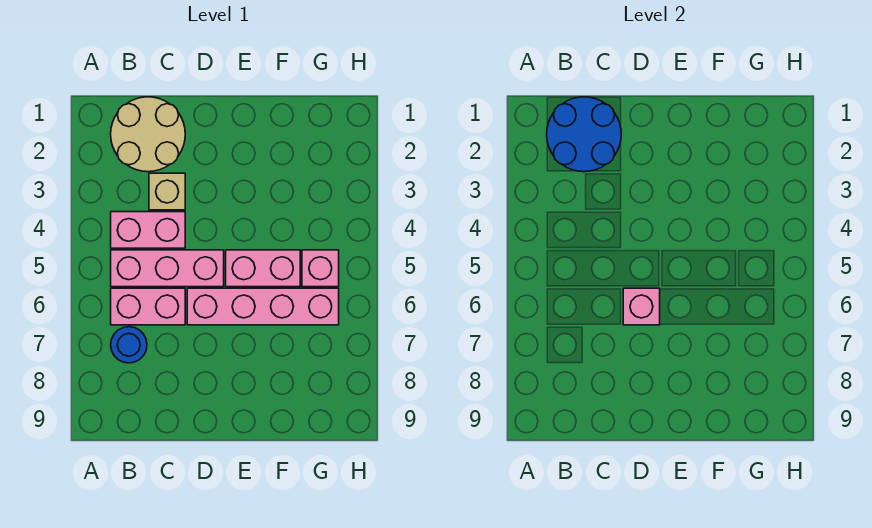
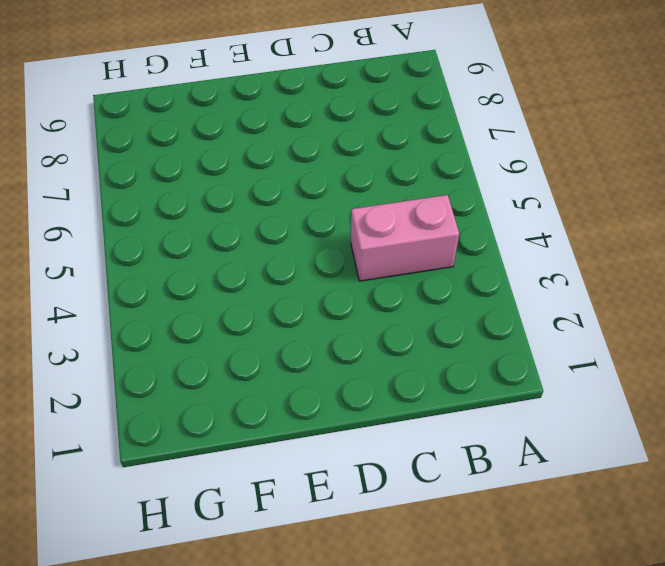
none -> tan round brick B1:C2 level 1
none -> pink brick B5:D5 level 1

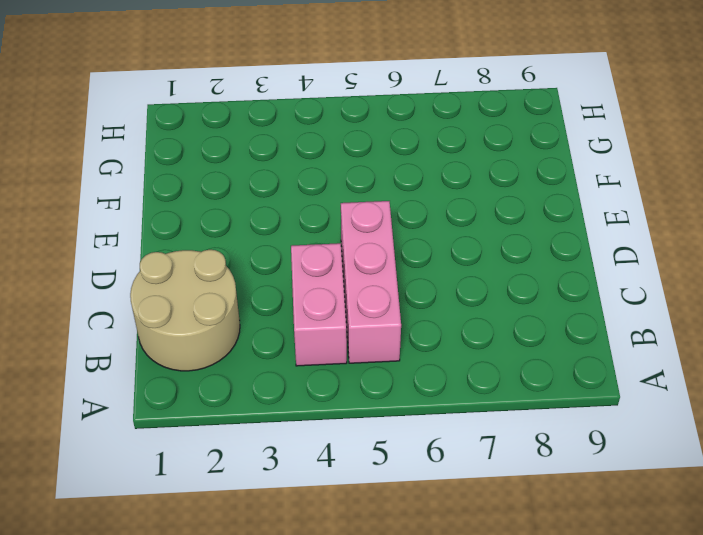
none -> pink brick B6:C6 level 1
none -> blue round brick B7 level 1

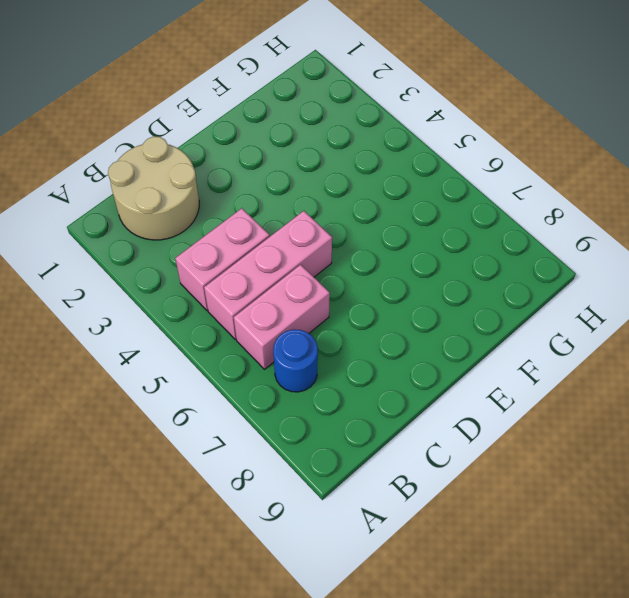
none -> tan brick C3 level 1
none -> pink brick D6:G6 level 1

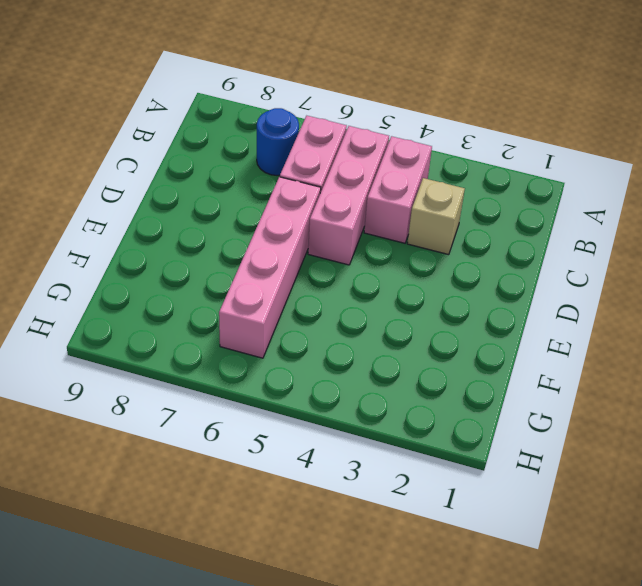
none -> tan round brick B1:C2 level 1
none -> pink brick E5:F5 level 1

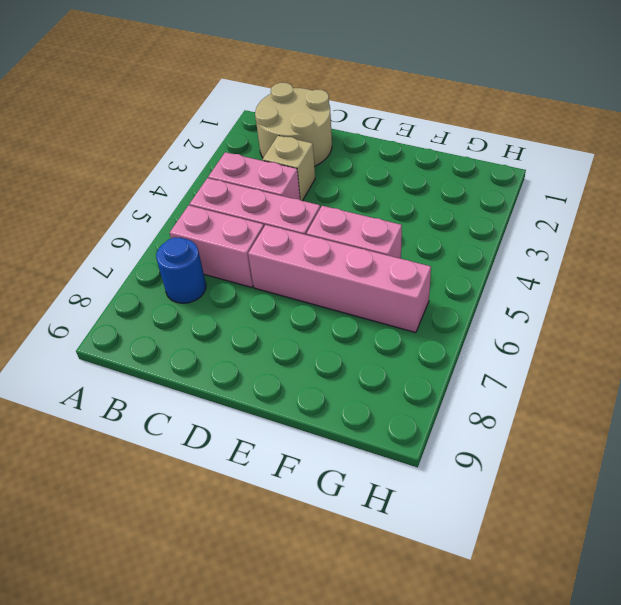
none -> pink brick G5 level 1
none -> blue round brick B1:C2 level 2

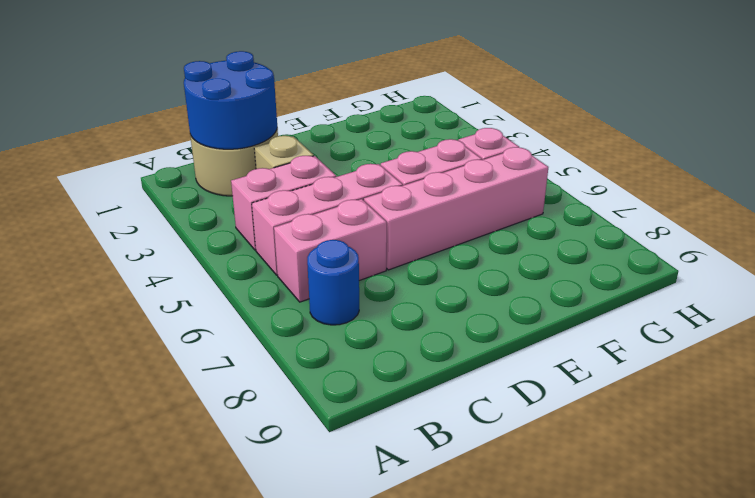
none -> pink brick D6 level 2

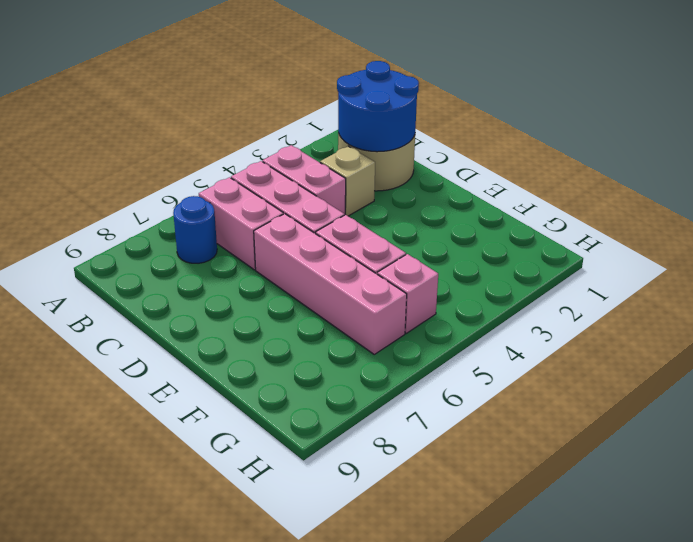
none -> pink brick D6 level 2

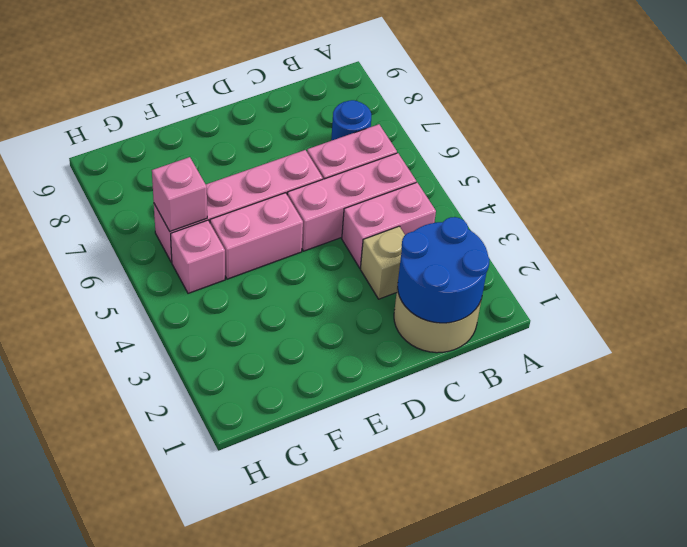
pink brick G6 level 2 -> pink brick D6 level 2

